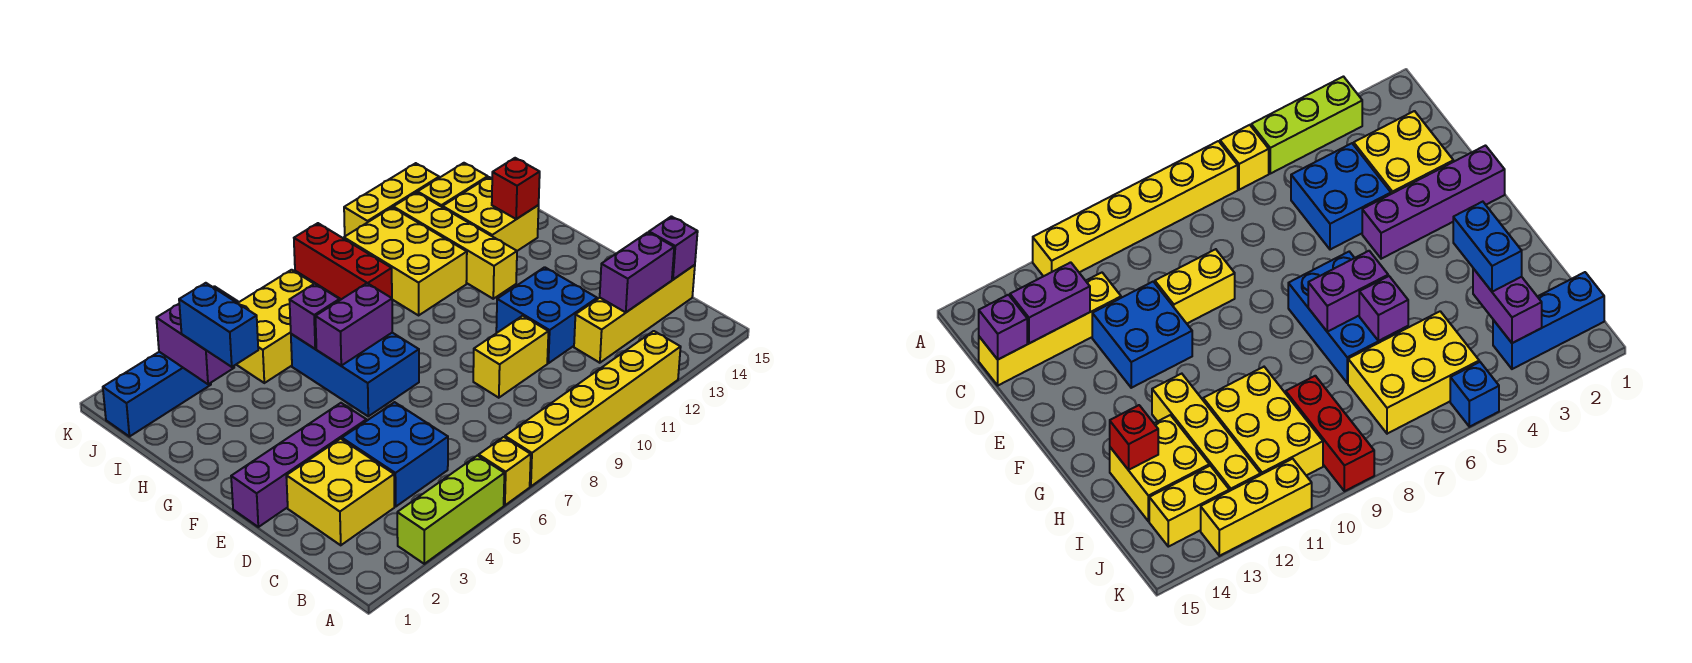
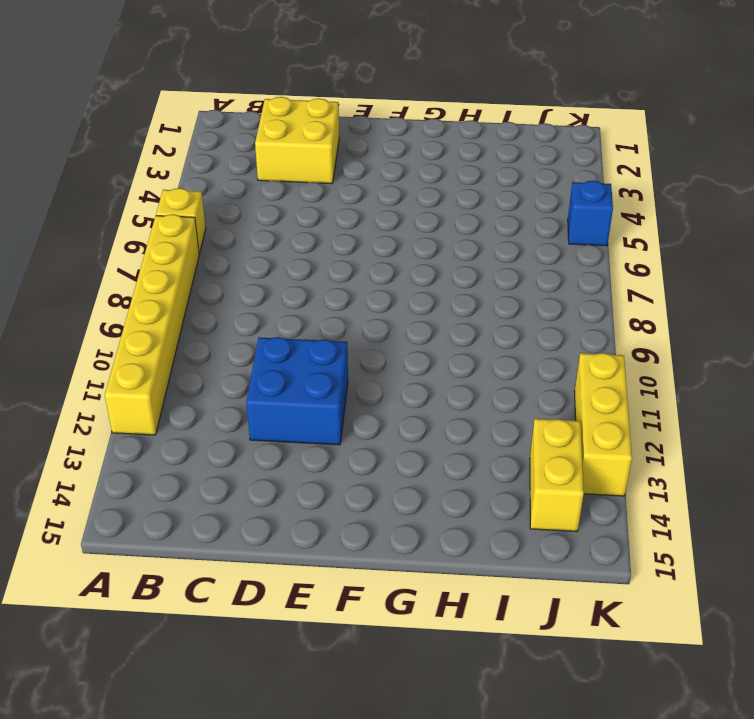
none -> lime brick A3:A5 level 1
none -> blue brick C4:D5 level 1
none -> yellow brick C12:C15 level 1

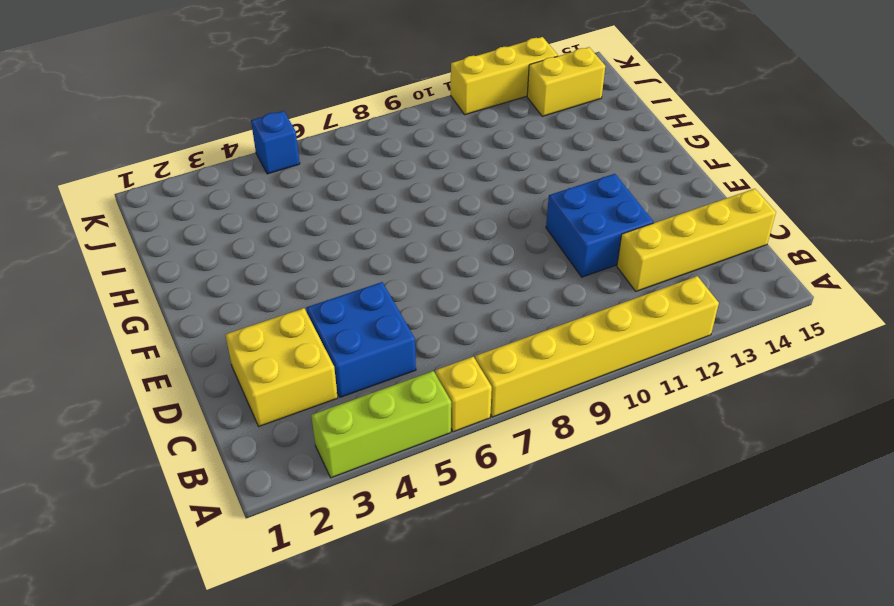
none -> yellow brick D9:D10 level 1
none -> purple brick E1:E4 level 1
none -> blue brick F6:H7 level 1

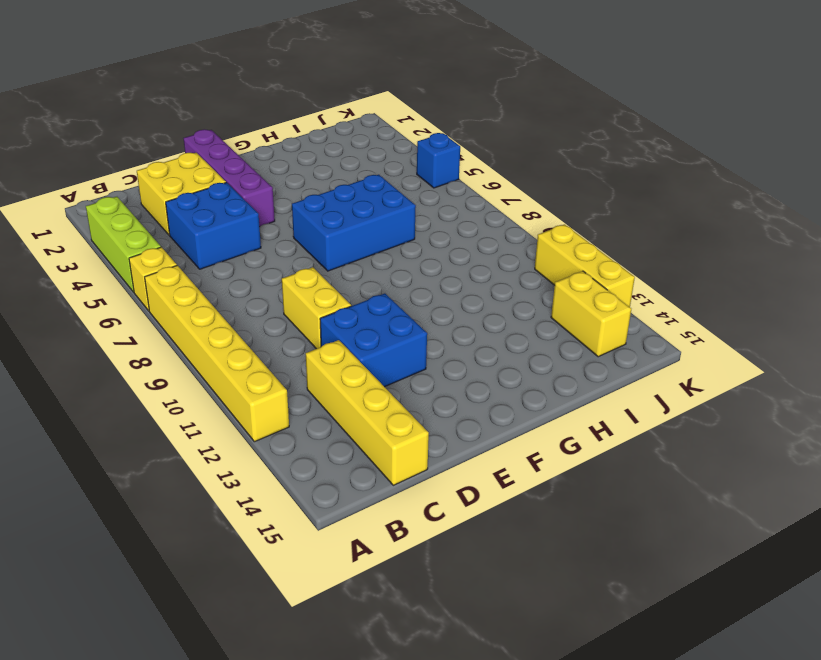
none -> yellow brick G12:J12 level 1
none -> yellow brick H10:J11 level 1
none -> yellow brick H13:I14 level 1

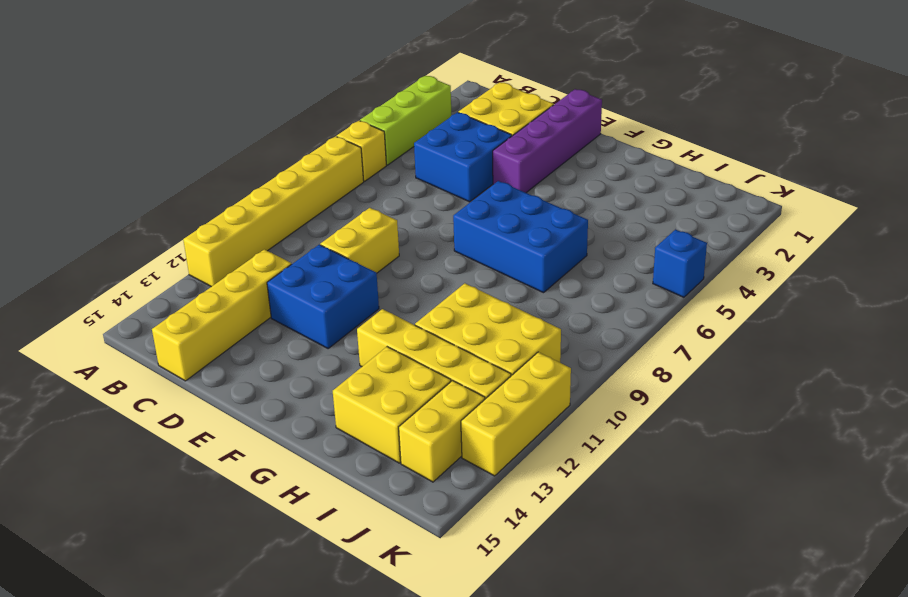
none -> yellow brick I5:J7 level 1
none -> red brick I9:K9 level 1
none -> blue brick J1:J3 level 1

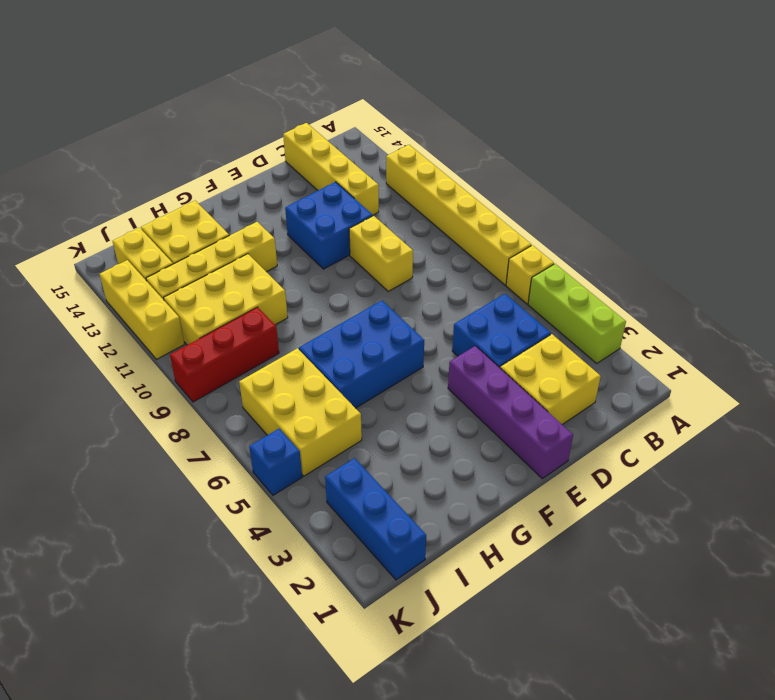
none -> purple brick C13:C14 level 2
none -> purple brick C15 level 2
none -> purple brick G6:G7 level 2

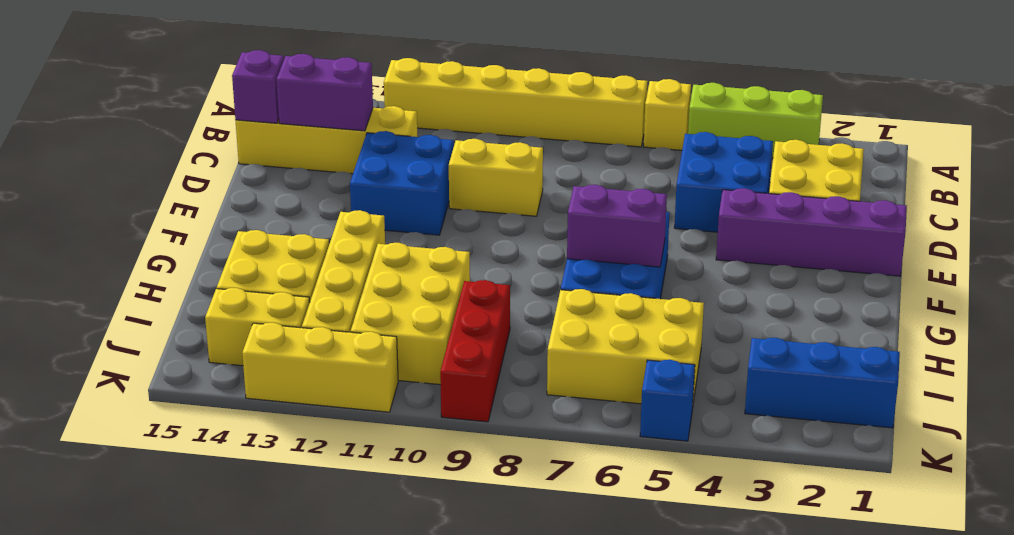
none -> purple brick H6 level 2
none -> red brick H14 level 2
none -> purple brick I3:J3 level 2

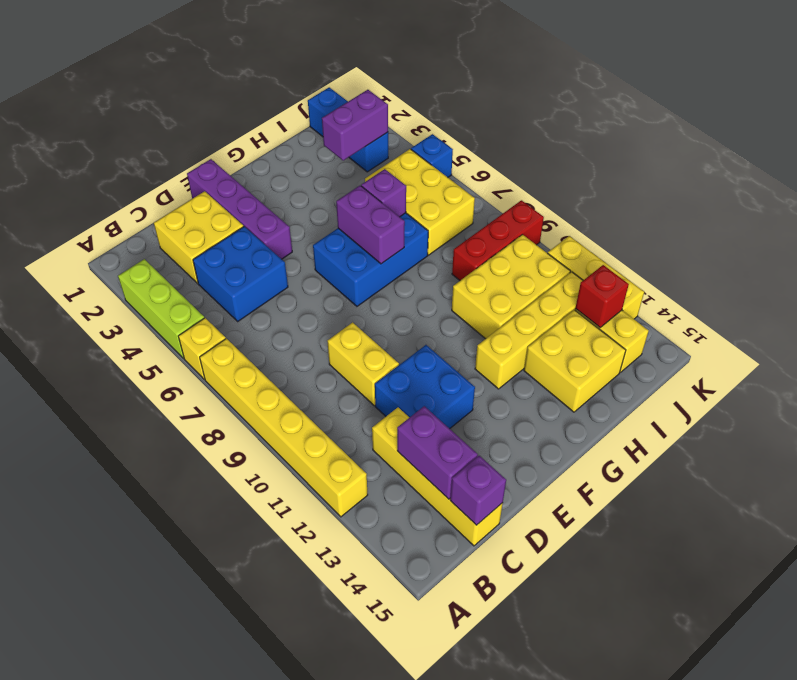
red brick J13 level 2 -> red brick H14 level 2
none -> blue brick H3:I3 level 3

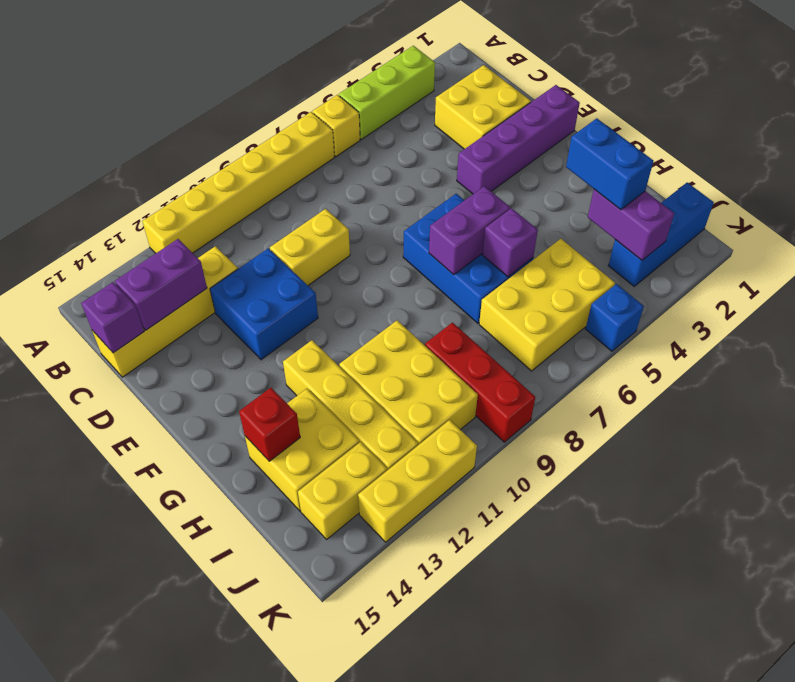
none -> blue brick C4:D5 level 1

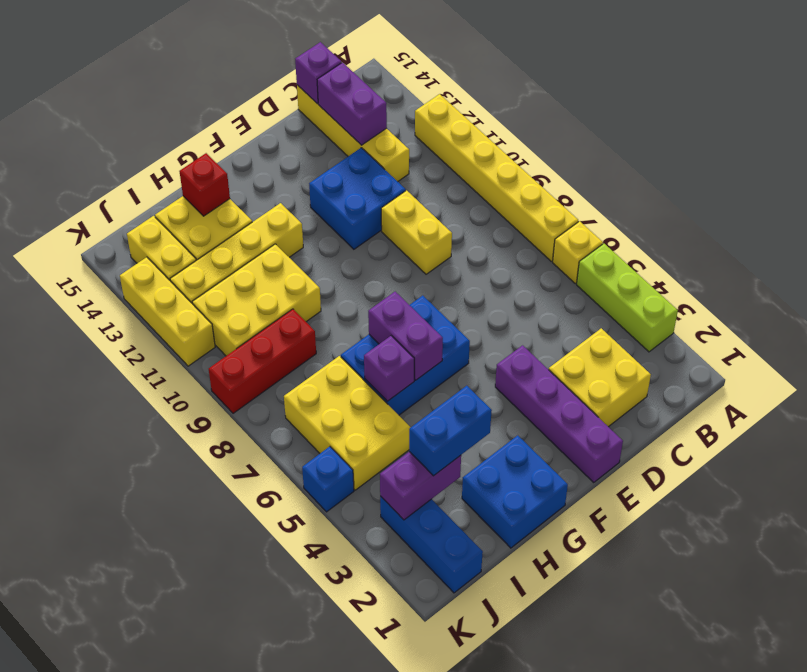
blue brick G1:H2 level 1 -> blue brick C4:D5 level 1

